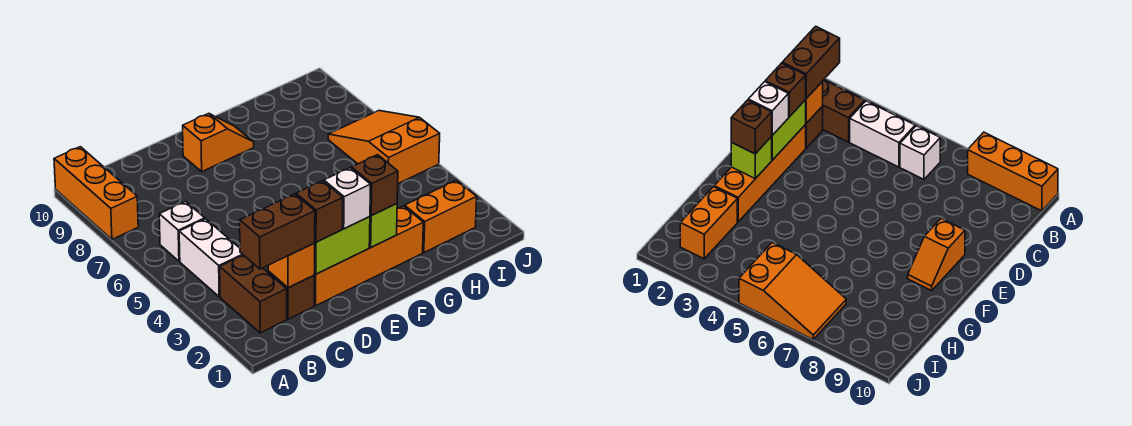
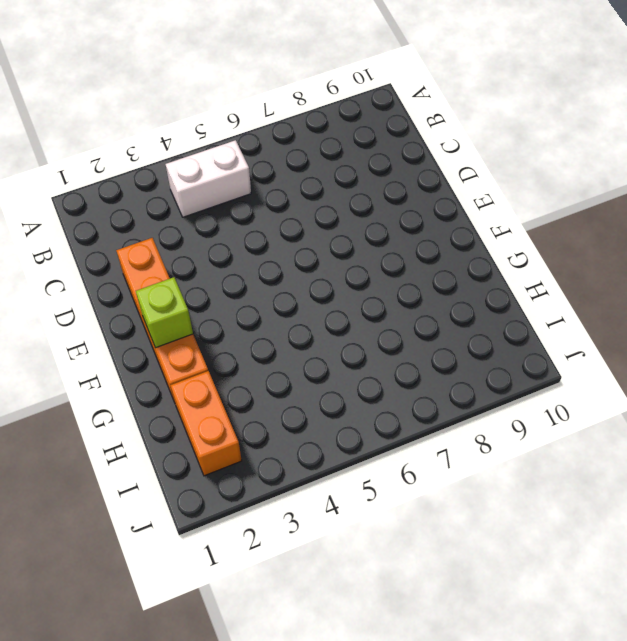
none -> orange brick A8:A10 level 1
none -> brown brick B2:B3 level 1
none -> white brick B6 level 1

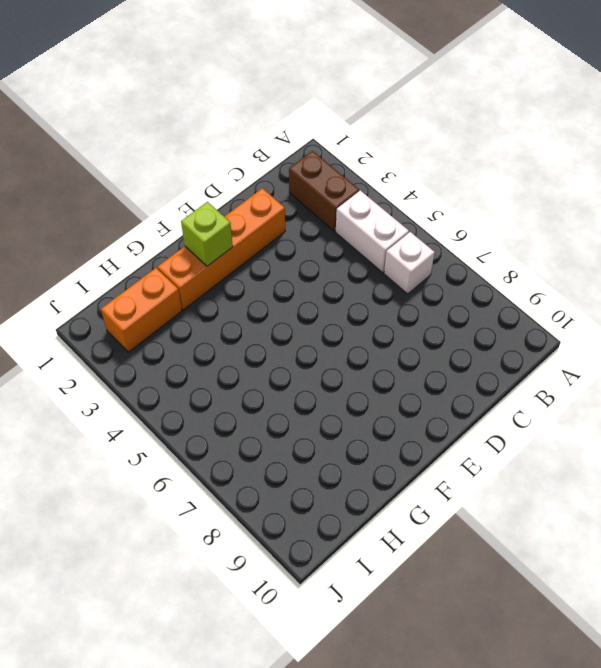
none -> orange brick A8:A10 level 1
none -> brown brick C2 level 1
none -> orange slope E9:F9 level 1 top E

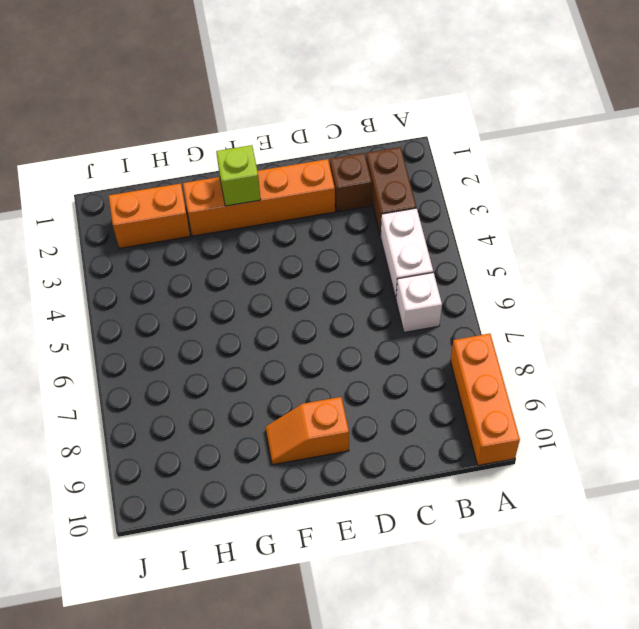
none -> orange slope I5:J7 level 1 top 5
none -> orange brick C2 level 2
none -> lime brick D2:E2 level 2

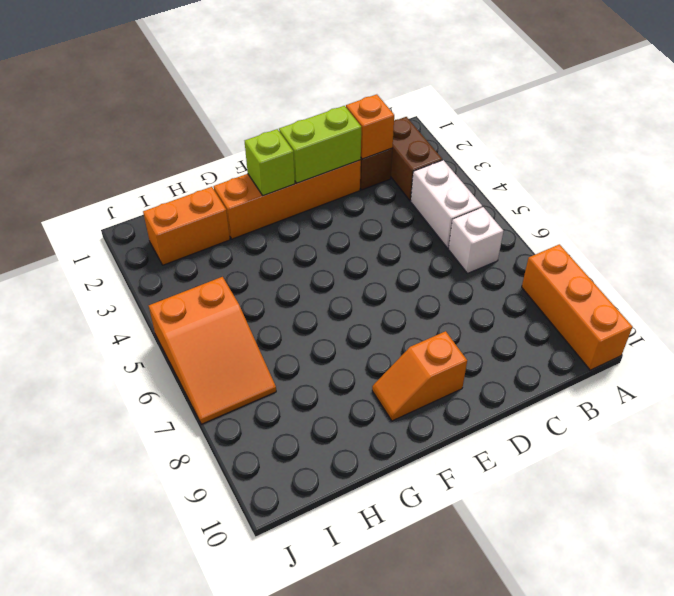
none -> brown brick B2:C2 level 3
none -> brown brick D2 level 3
none -> white brick E2 level 3

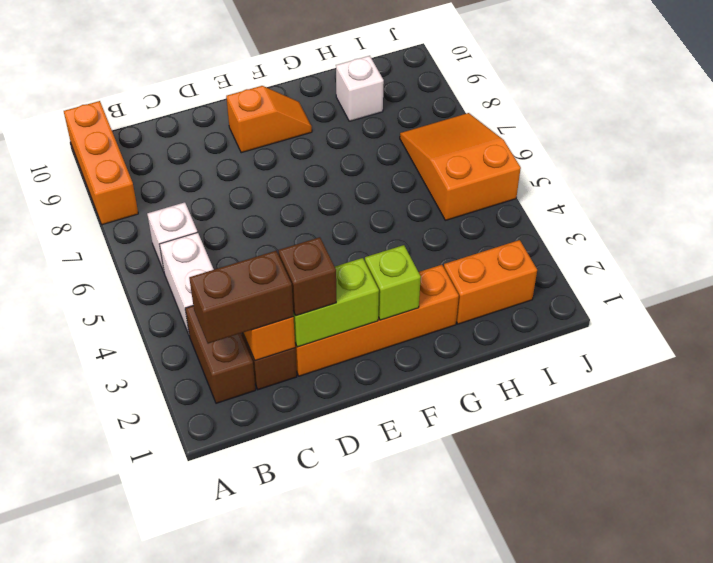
white brick H9 level 1 -> white brick E2 level 3
none -> brown brick F2 level 3

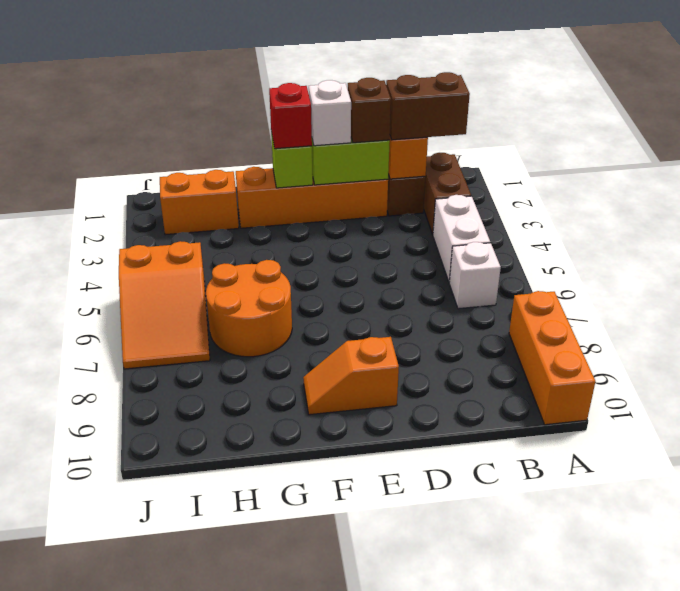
red brick F2 level 3 -> brown brick F2 level 3
orange round brick G6:H7 level 1 -> none

